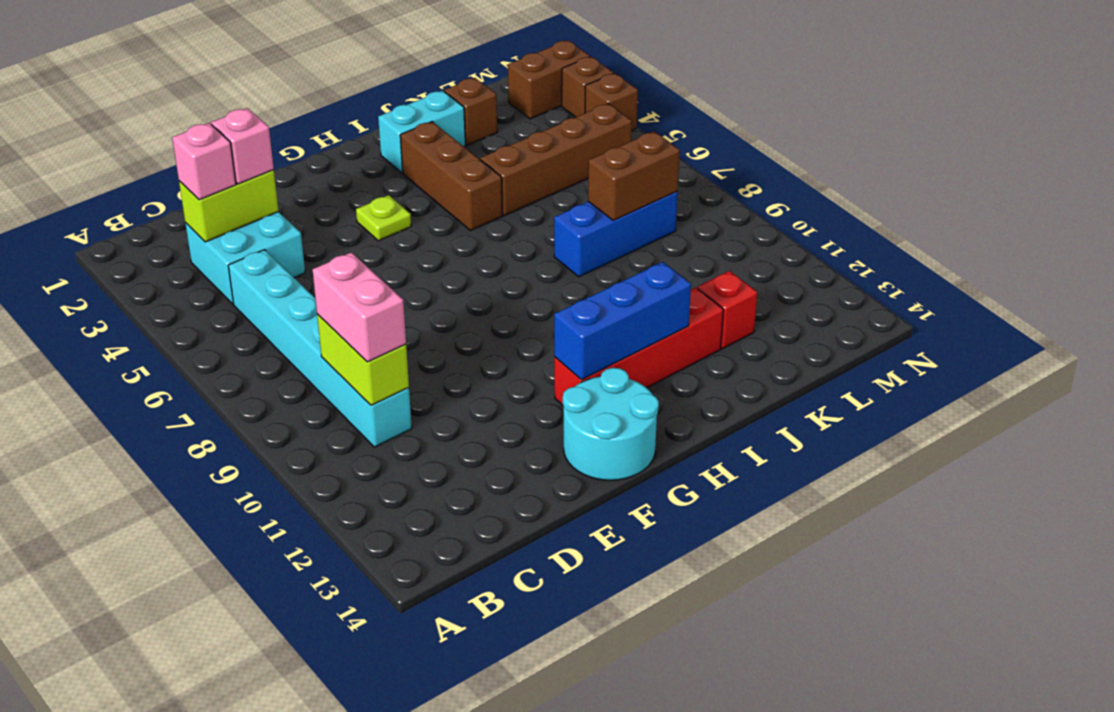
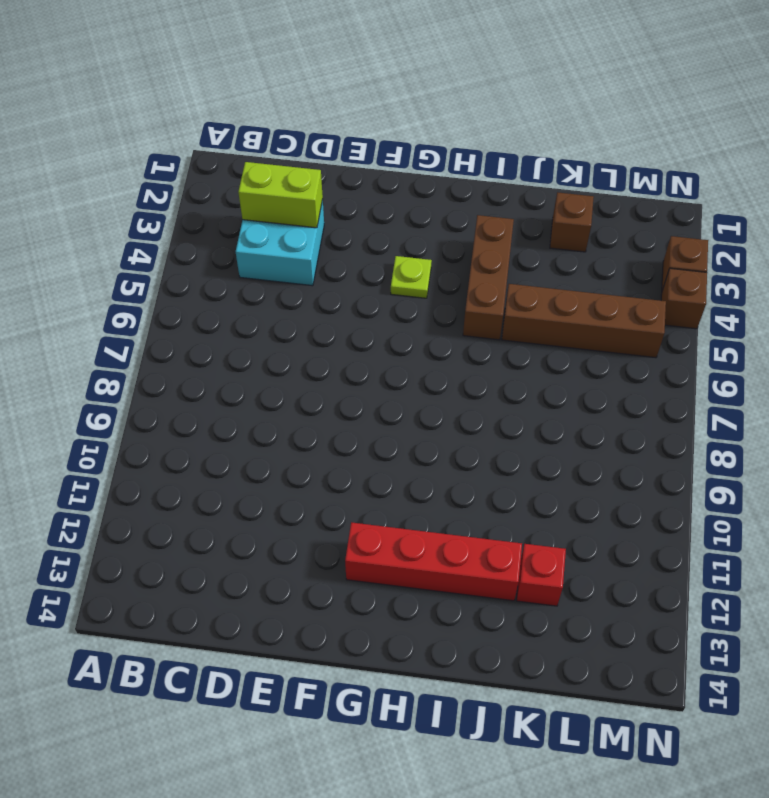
none -> cyan brick C5:C10 level 1
none -> cyan round brick F13:G14 level 1
none -> cyan brick I2:J2 level 1

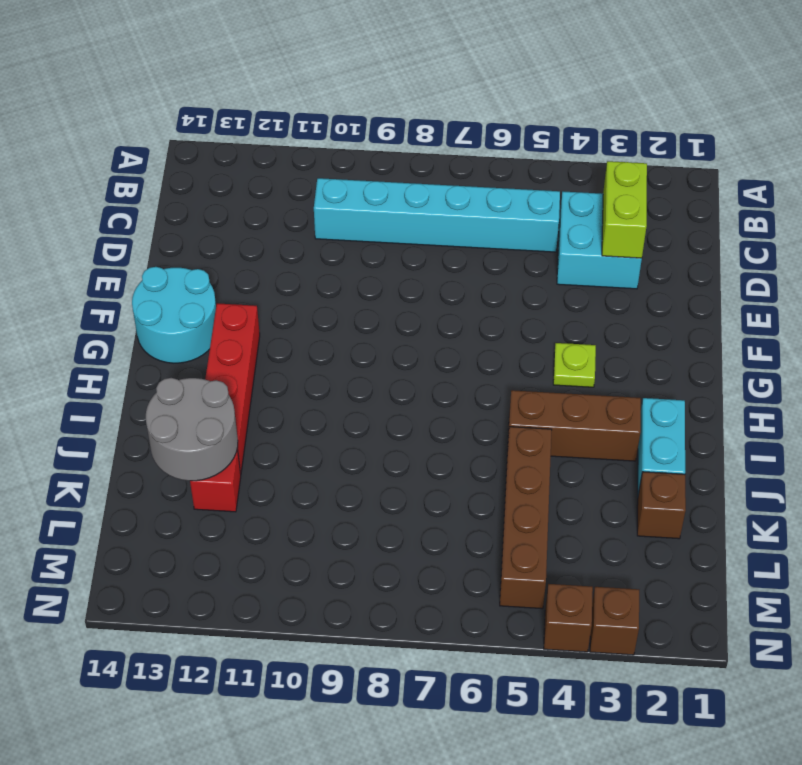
grey round brick J12:K13 level 2 -> none
none -> blue brick J8:L8 level 1
none -> brown brick M2:N2 level 1
none -> lime brick C9:C10 level 2

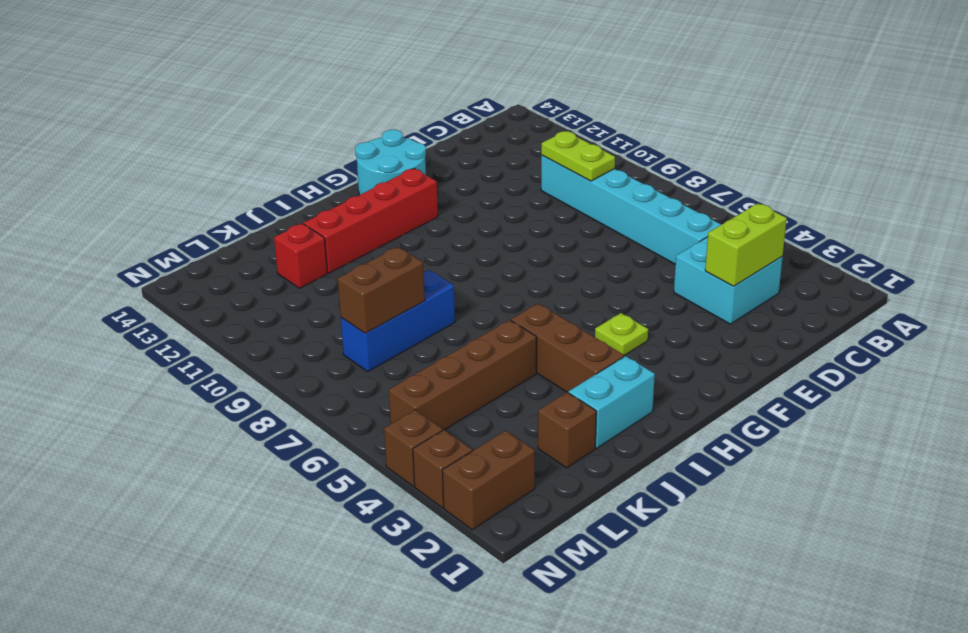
lime plate C9:C10 level 2 -> lime brick C9:C10 level 2
none -> blue brick G12:I12 level 2
none -> pink brick C3 level 3
none -> pink brick C9:C10 level 3

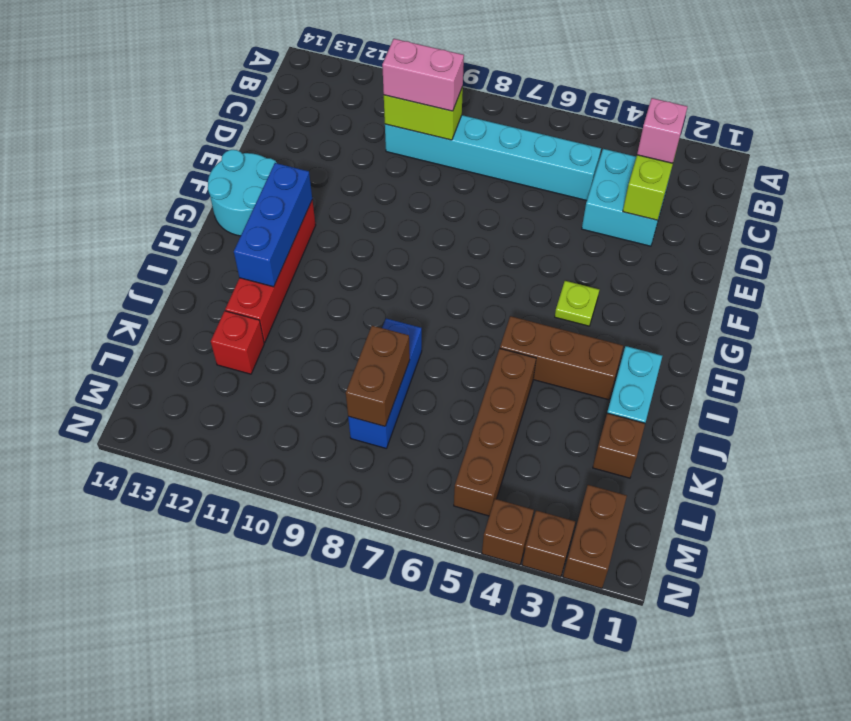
none -> pink brick D3 level 3

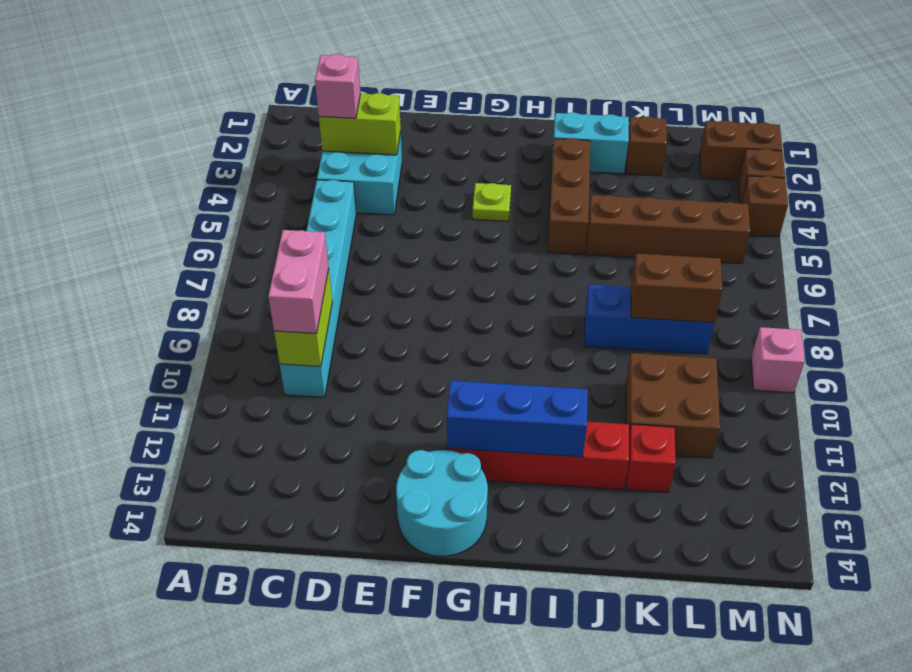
brown brick K10:L11 level 1 -> none
pink brick N9 level 1 -> pink brick D3 level 3

